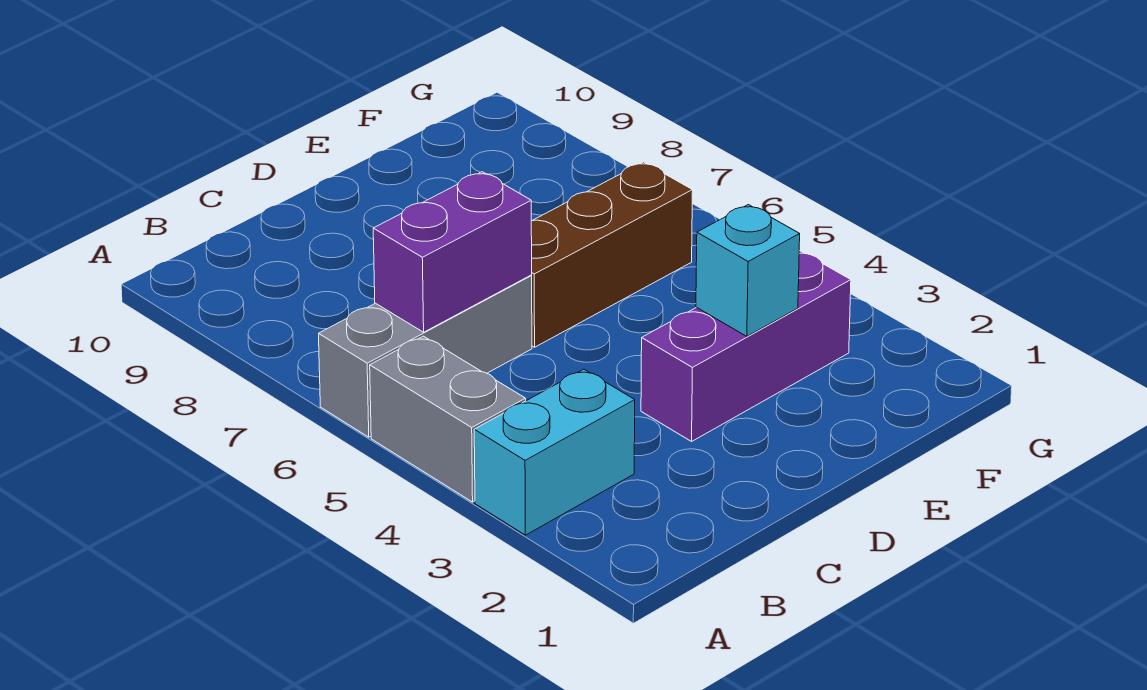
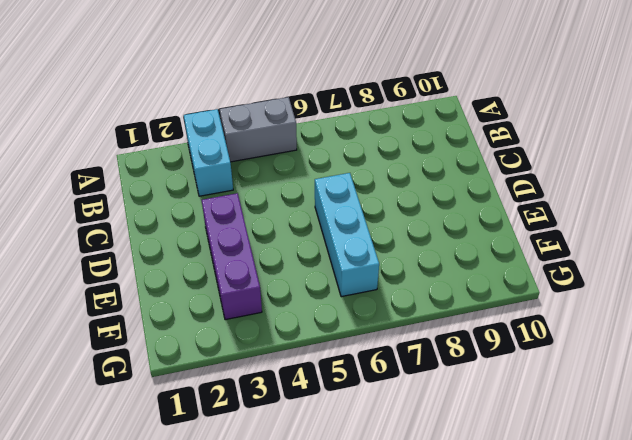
cyan brick D6:F6 level 1 -> brown brick D6:F6 level 1
none -> grey brick A6:C6 level 1
none -> purple brick B6:C6 level 2

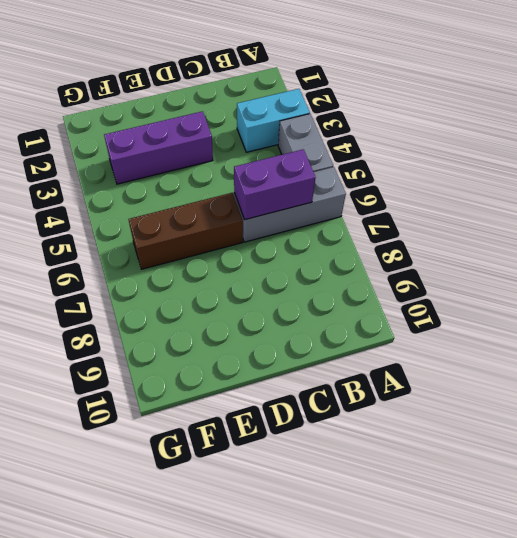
none -> cyan brick E3 level 2

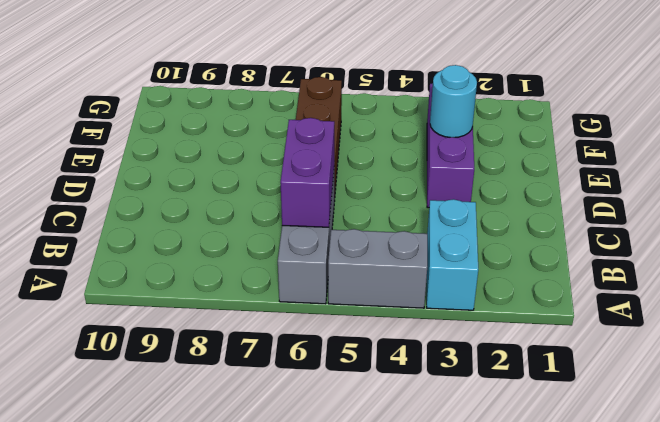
cyan round brick E3 level 2 -> cyan brick E3 level 2

